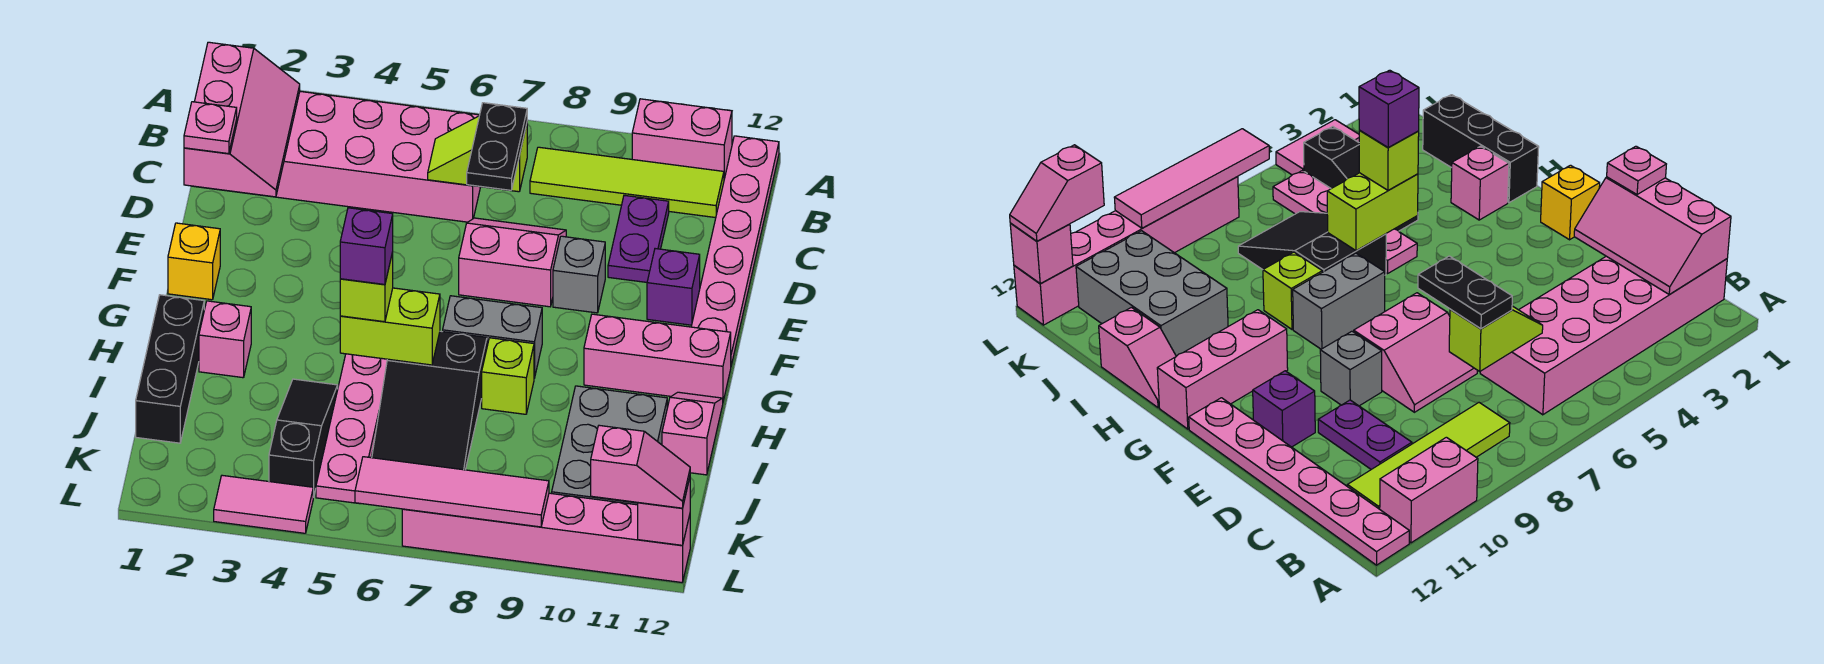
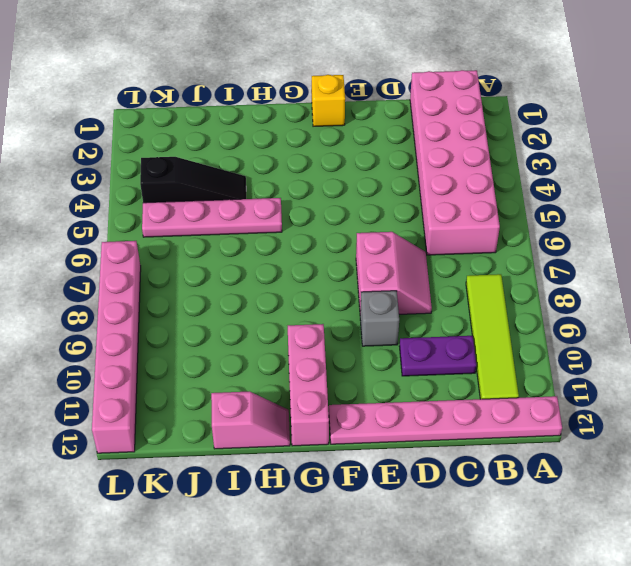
none -> pink brick A10:A11 level 1
none -> purple brick E11 level 1
none -> grey brick G7:G8 level 1
none -> black brick H1:J1 level 1

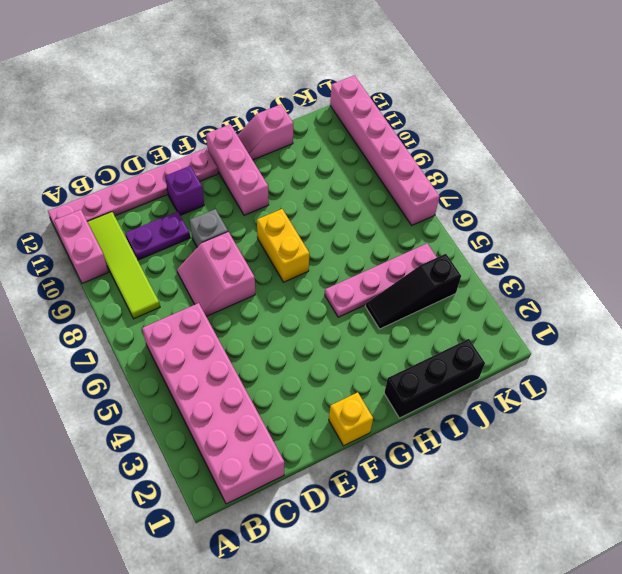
yellow brick G7:G8 level 1 -> grey brick G7:G8 level 1
none -> pink brick H2 level 1
none -> black slope H6:J7 level 1 top H
none -> lime brick H8 level 1
none -> grey brick I10:K11 level 1

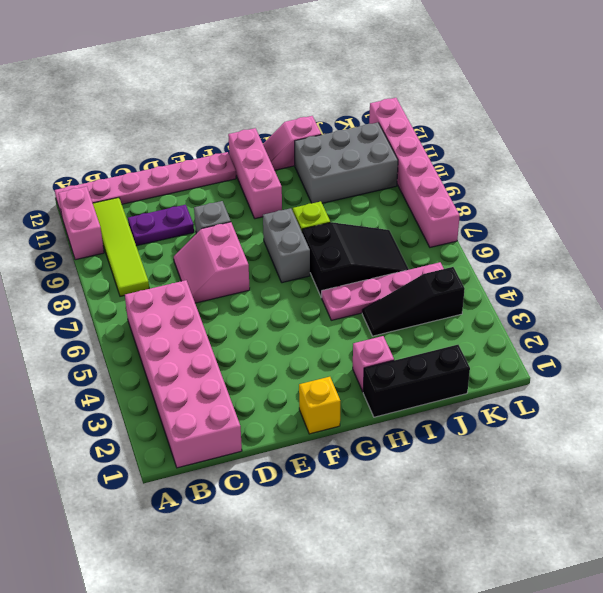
none -> purple brick E11 level 1
none -> pink tile L3:L4 level 1
none -> pink slope B1:D2 level 2 top 1
none -> lime slope C6:C7 level 2 top 7

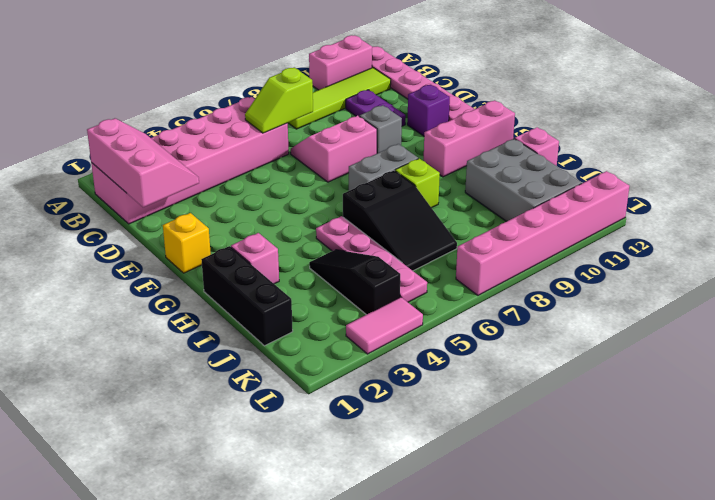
none -> lime brick H5:H6 level 2
none -> pink tile L6:L9 level 2
none -> pink brick L12 level 2
none -> black plate C7:D7 level 3

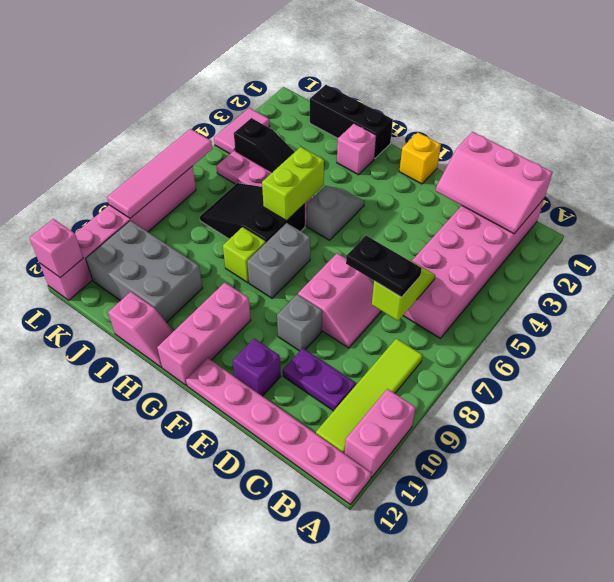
grey slope G4:G5 level 1 top 5 -> none
none -> pink plate D1 level 3
none -> lime brick H5 level 3
none -> pink slope L11:L12 level 3 top 11
none -> purple brick H5 level 4

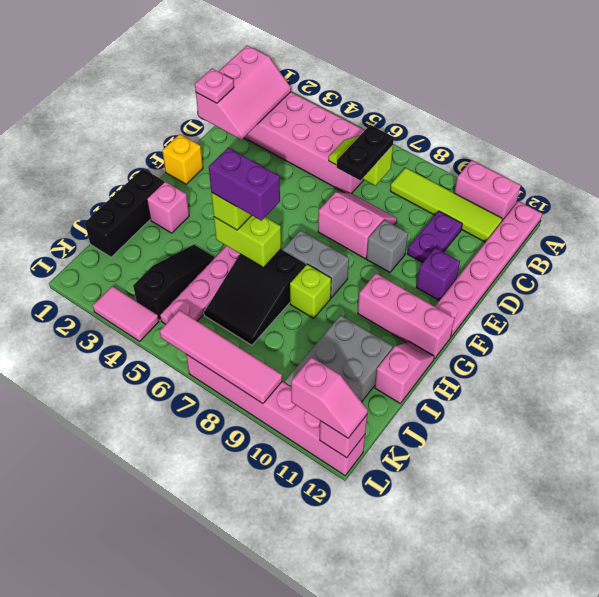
purple brick H5:H6 level 4 -> purple brick H5 level 4

